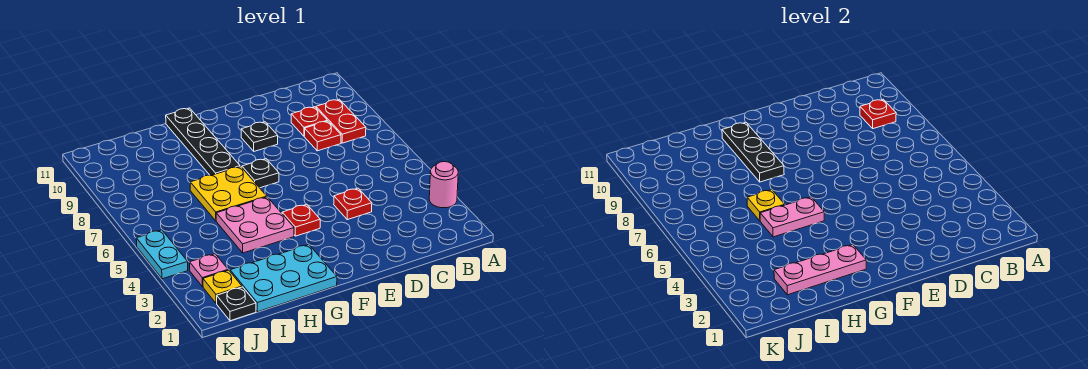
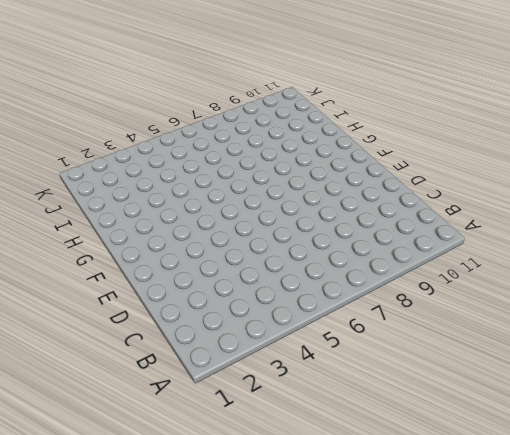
none -> pink round brick A3 level 1
none -> red plate B8:B9 level 1
none -> red plate C8 level 1

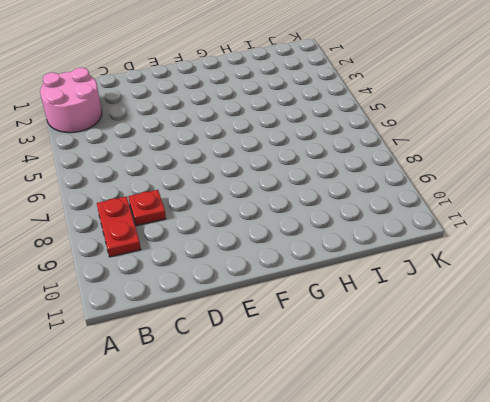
pink round brick A2:B3 level 1 -> pink round brick A3 level 1
none -> red plate C9 level 1
none -> red plate D4 level 1
none -> black plate E9 level 1

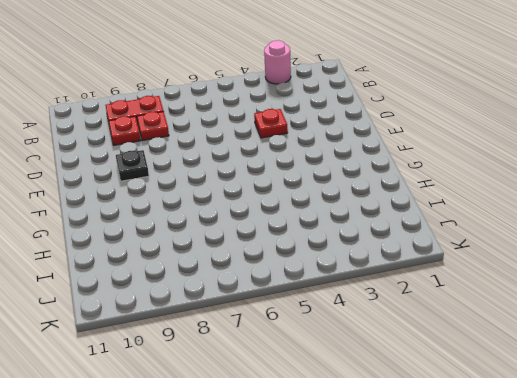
none -> red plate F4 level 1
none -> black plate F7 level 1
none -> cyan plate G1:I2 level 1

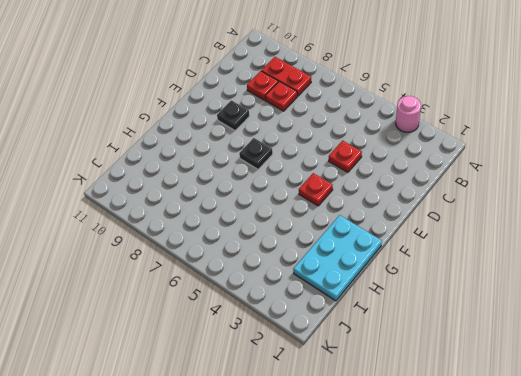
none -> pink plate G4:H5 level 1
none -> yellow plate G6:H7 level 1
none -> black plate G8:G11 level 1

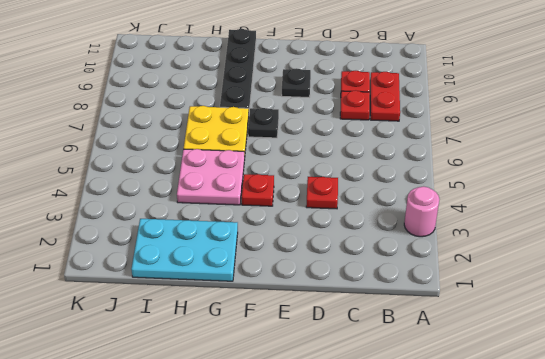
none -> black plate J1 level 1
none -> yellow plate J2 level 1
none -> pink plate J3 level 1

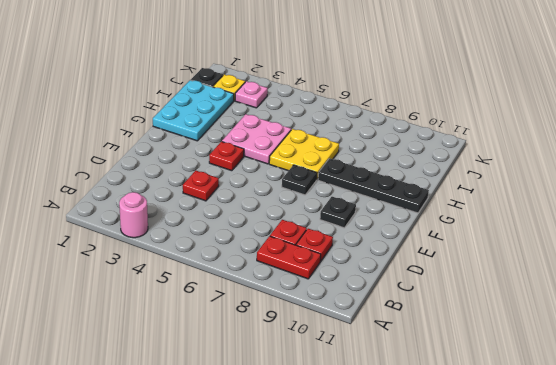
none -> cyan plate K4:K5 level 1
none -> red plate B9 level 2
none -> pink plate G2:I2 level 2

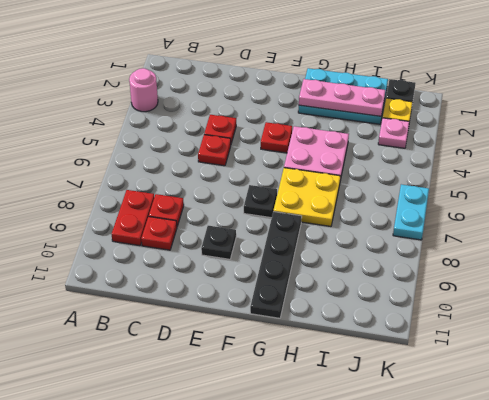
red plate D5 level 1 -> red plate B9 level 2
cyan plate K6:K7 level 1 -> cyan plate K4:K5 level 1
none -> pink plate G5:H5 level 2
none -> black plate G8:G10 level 2
none -> yellow plate H6 level 2

